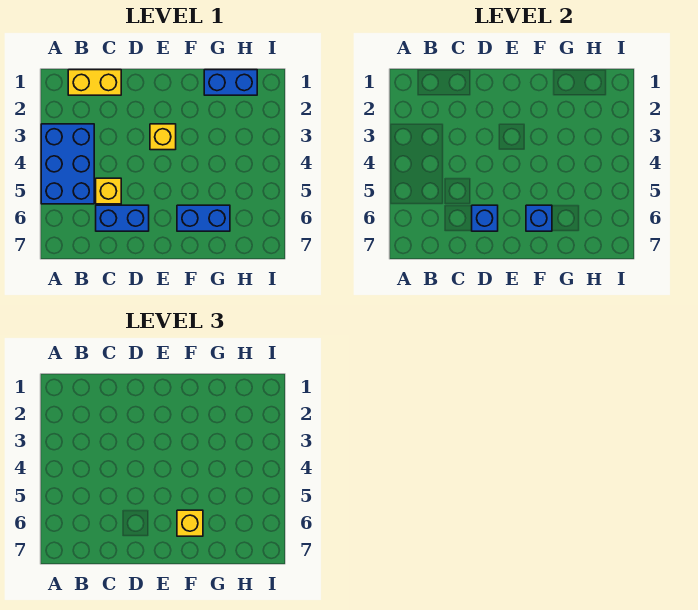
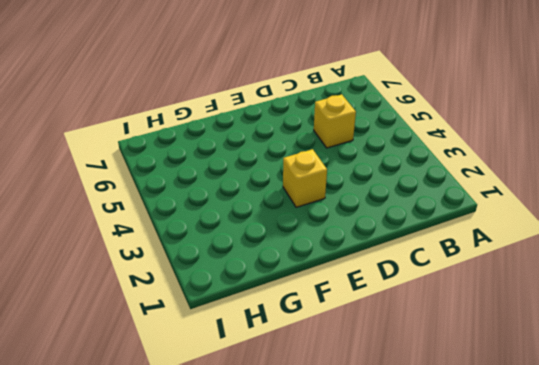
none -> blue brick A3:B5 level 1
none -> yellow brick B1:C1 level 1

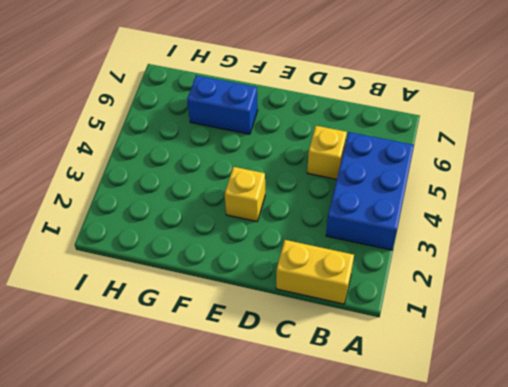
none -> blue brick C6:D6 level 1
none -> blue brick G1:H1 level 1

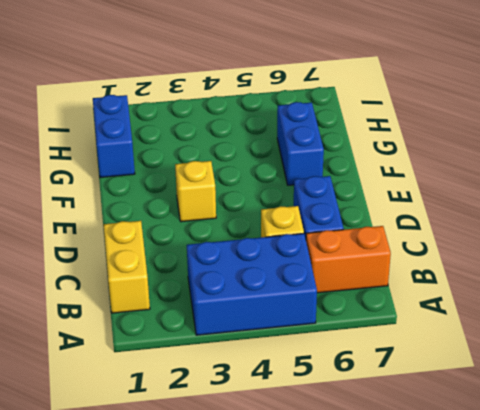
orange brick B6:B7 level 1 -> none
none -> blue brick D6 level 2
none -> blue brick F6 level 2

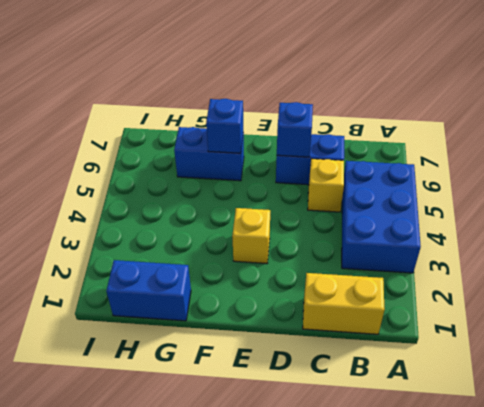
none -> yellow brick F6 level 3

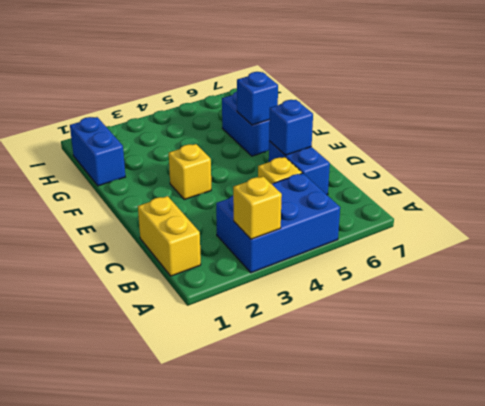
yellow brick A3 level 2 -> yellow brick F6 level 3

